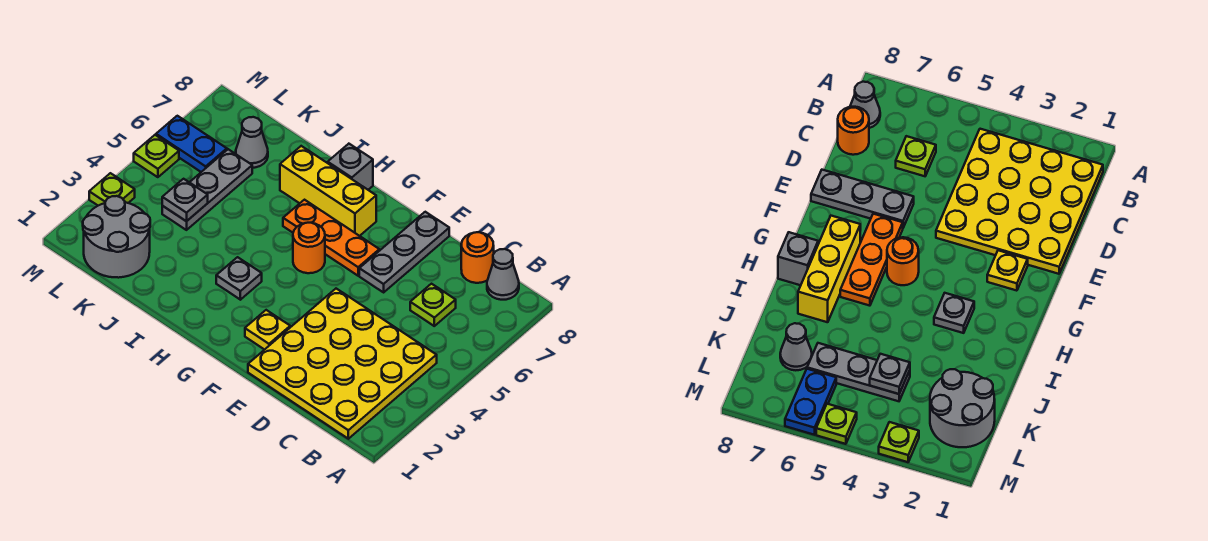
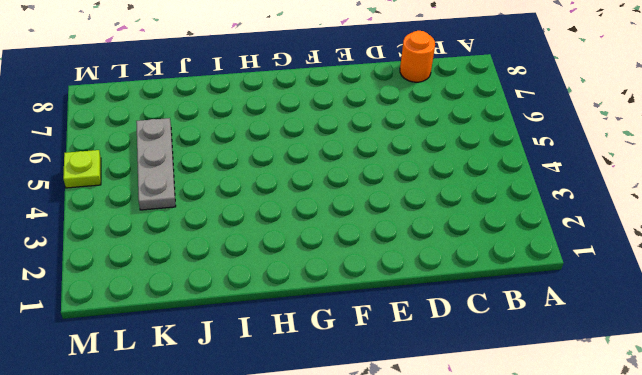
none -> yellow plate B1:E4 level 1
none -> grey cone B8 level 1
none -> lime plate C6 level 1

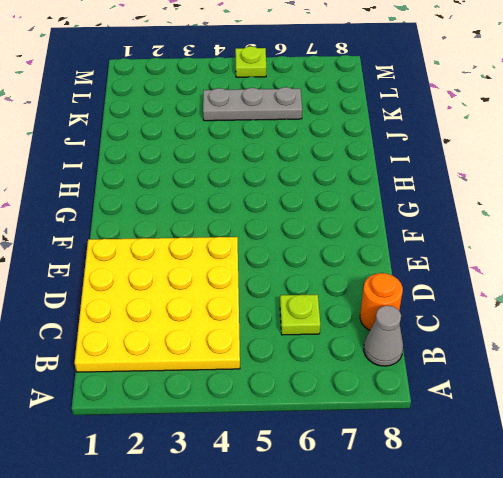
none -> grey plate E6:E8 level 1
none -> yellow plate F2 level 1
none -> orange plate F6:H6 level 1

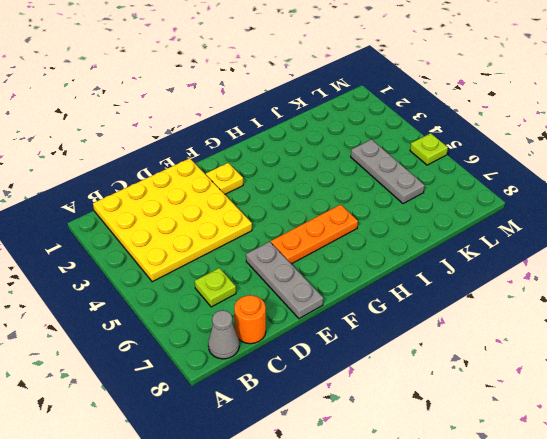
none -> orange round brick G5 level 1
none -> yellow brick G7:I7 level 1
none -> grey plate H3 level 1

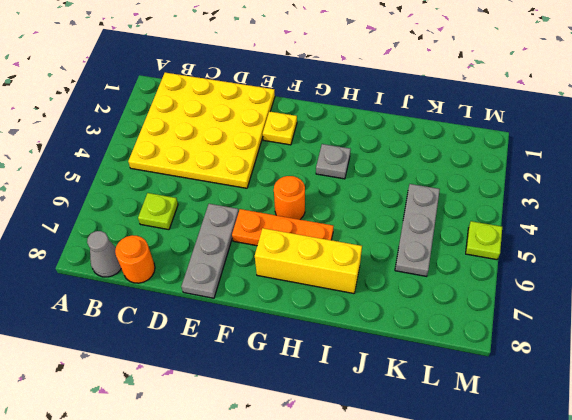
none -> grey brick H8 level 1
none -> grey round brick K1:L2 level 1
none -> grey cone K7 level 1

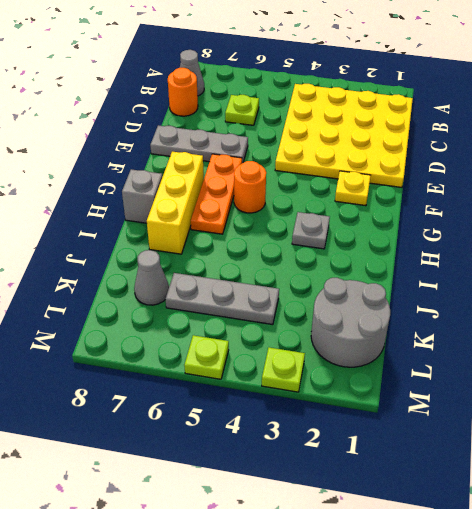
none -> blue plate L6:M6 level 1
none -> grey plate K4 level 2

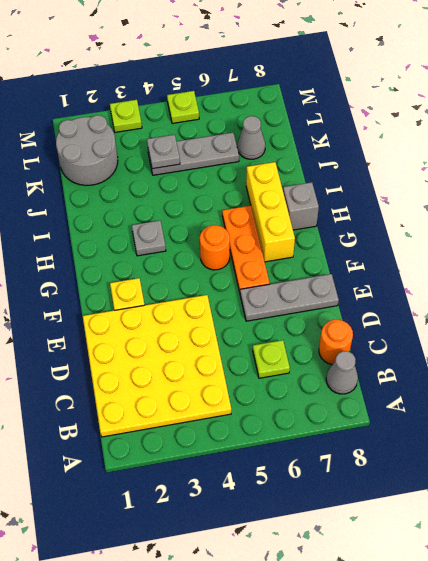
none -> blue plate L6:M6 level 1

